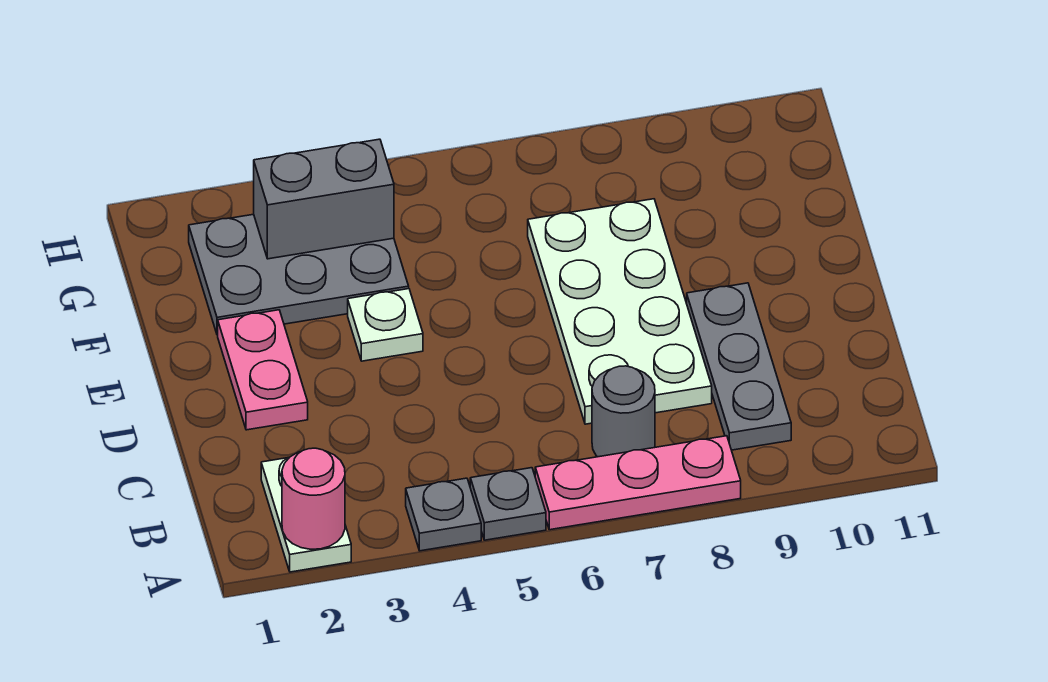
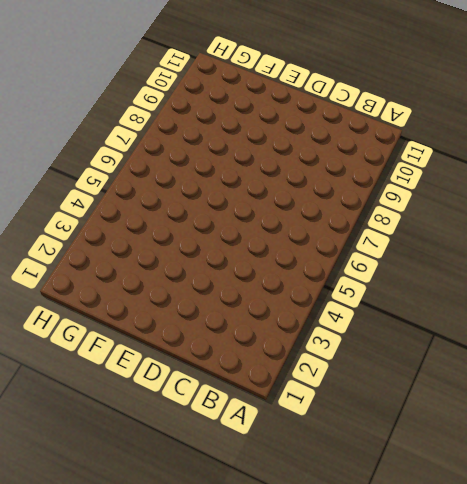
none -> white plate A2:B2 level 1
none -> grey plate A4 level 1
none -> grey plate A5 level 1

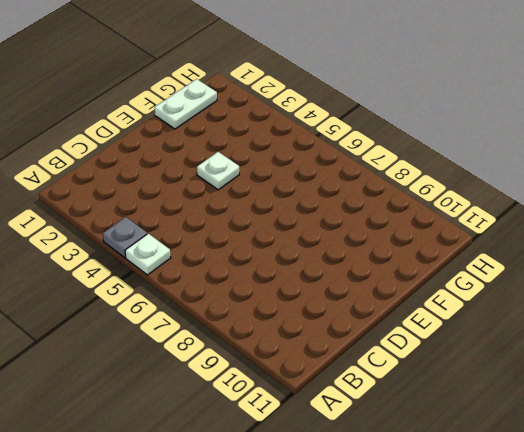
white plate A5 level 1 -> grey plate A5 level 1
white plate F1:G1 level 1 -> white plate A2:B2 level 1
none -> pink plate A6:A8 level 1
none -> grey round brick B7 level 1
none -> grey plate B9:D9 level 1

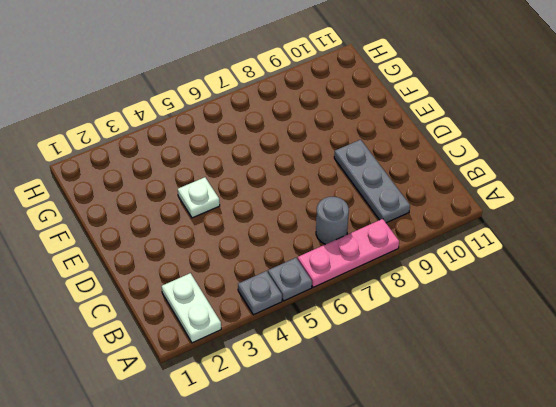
none -> white plate C7:F8 level 1
none -> pink plate D2:E2 level 1
none -> grey plate F2:G4 level 1

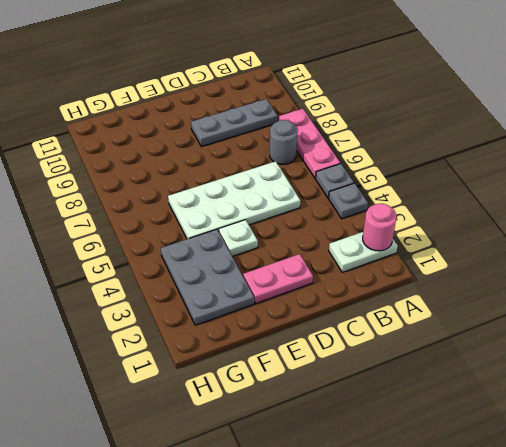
white plate C5:F6 level 1 -> white plate C7:F8 level 1
none -> grey brick G3:G4 level 2

